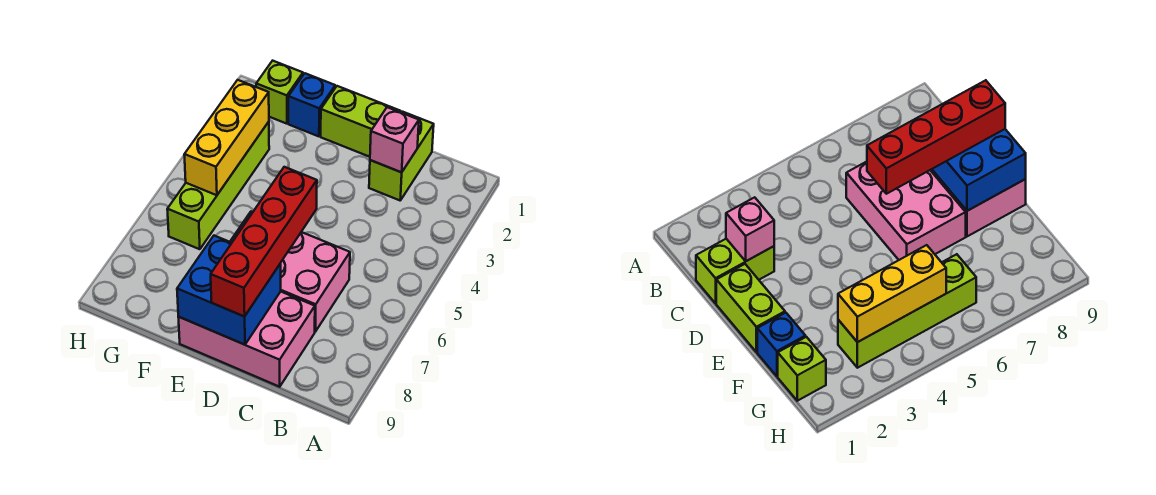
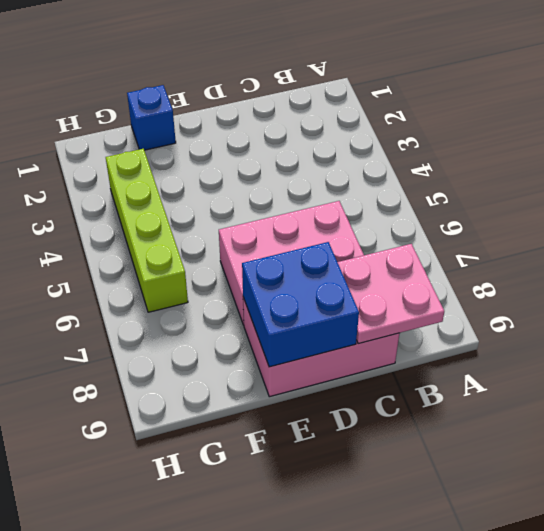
pink plate B8:C9 level 2 -> none
none -> lime brick C1:C2 level 1
none -> lime brick D1:E1 level 1

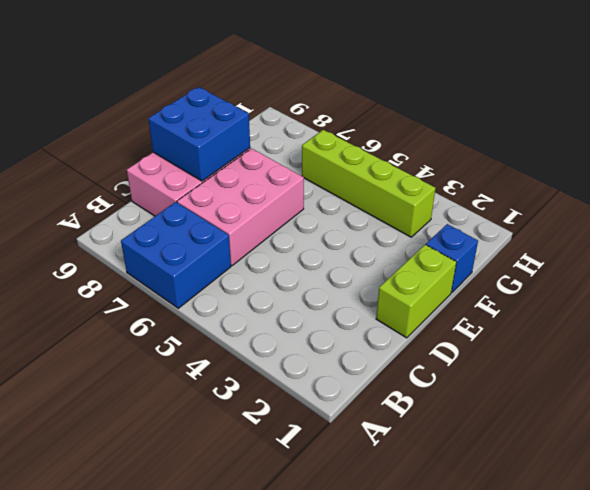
blue brick A6:B7 level 1 -> none
none -> lime brick C1:C2 level 1
none -> lime brick G1 level 1

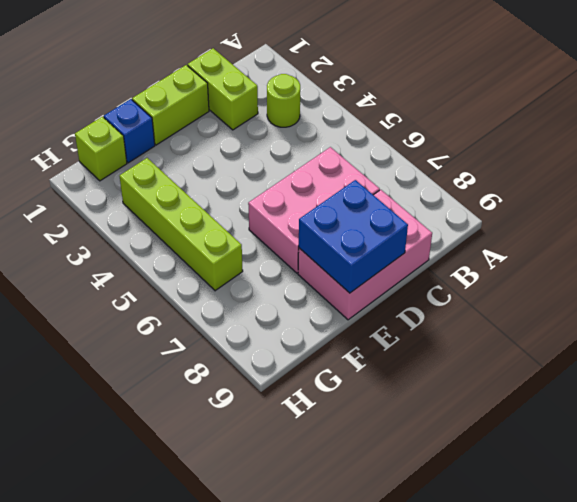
lime round brick B3 level 1 -> none
none -> pink brick C2 level 2
none -> yellow brick G3:G5 level 2

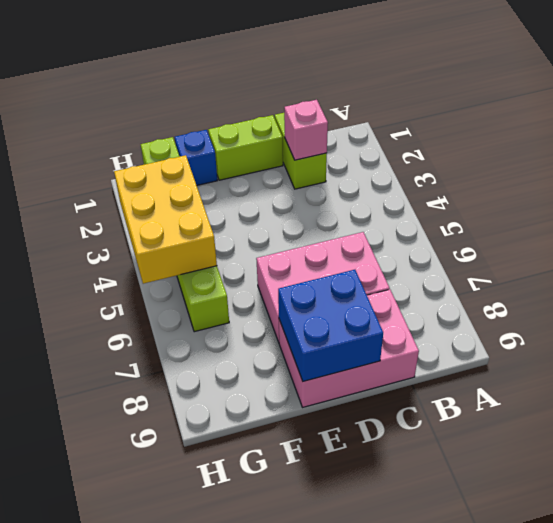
yellow brick G3:H5 level 2 -> yellow brick G3:G5 level 2
none -> red brick D6:D9 level 3

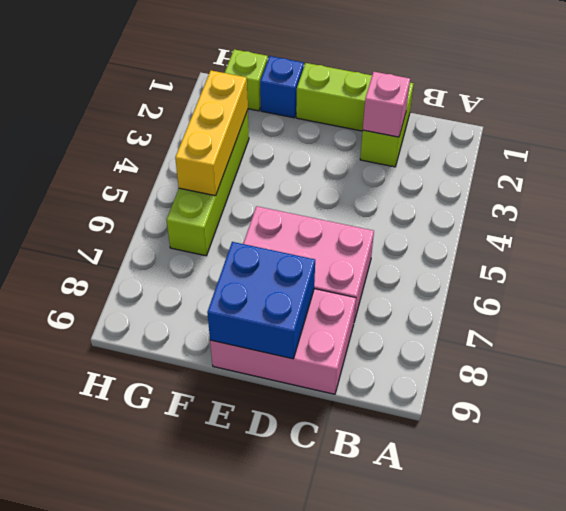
none -> red brick D6:D9 level 3

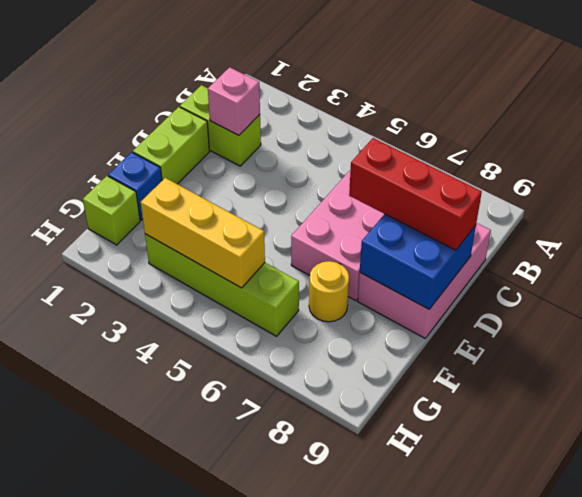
red brick D7:D9 level 3 -> red brick D6:D9 level 3
yellow round brick F7 level 1 -> none

